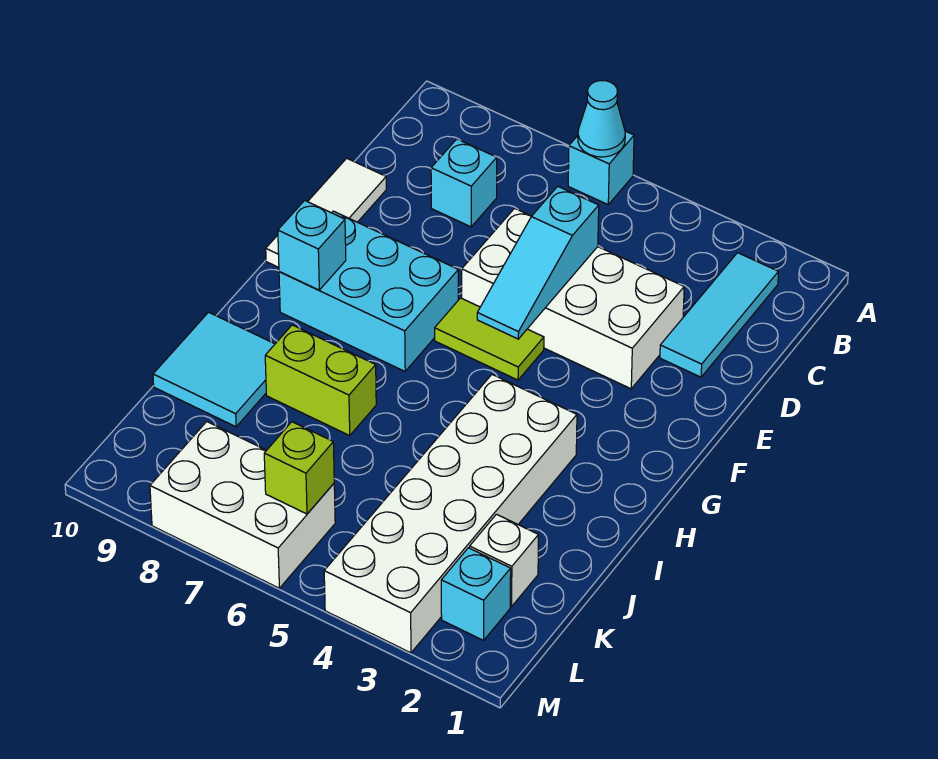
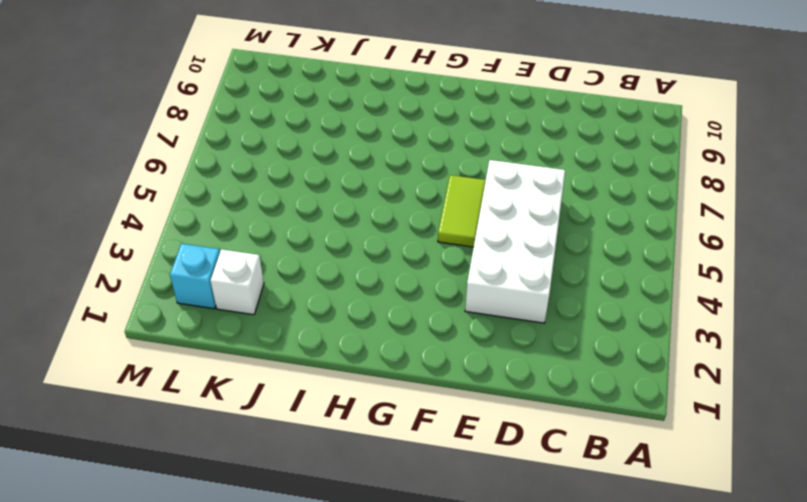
none -> cyan brick A6 level 1
none -> cyan tile B2:D2 level 1
none -> cyan brick C8 level 1

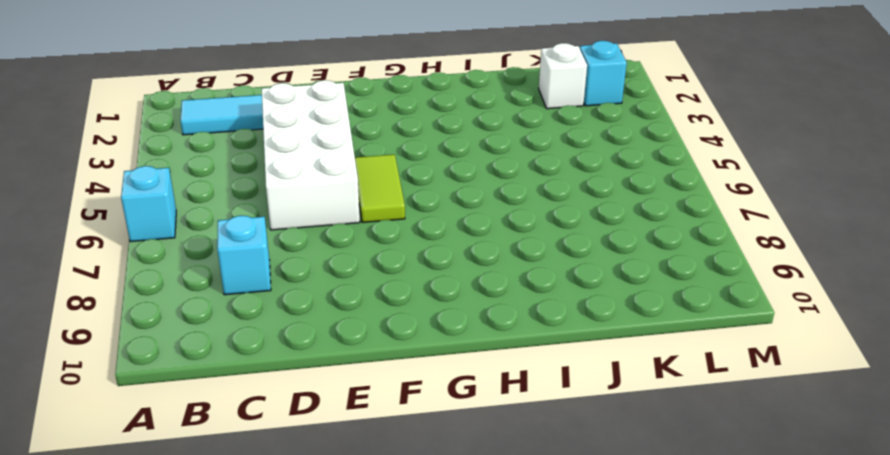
none -> white tile D10:F10 level 1
none -> cyan brick F7:G9 level 1
none -> white brick H3:M4 level 1

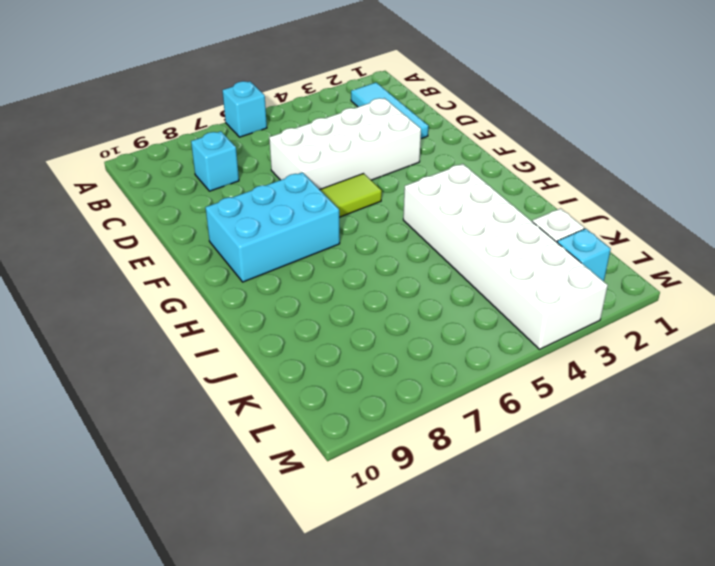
none -> white tile D10:F10 level 1
none -> lime brick I7:I8 level 1
none -> cyan tile I9:J10 level 1

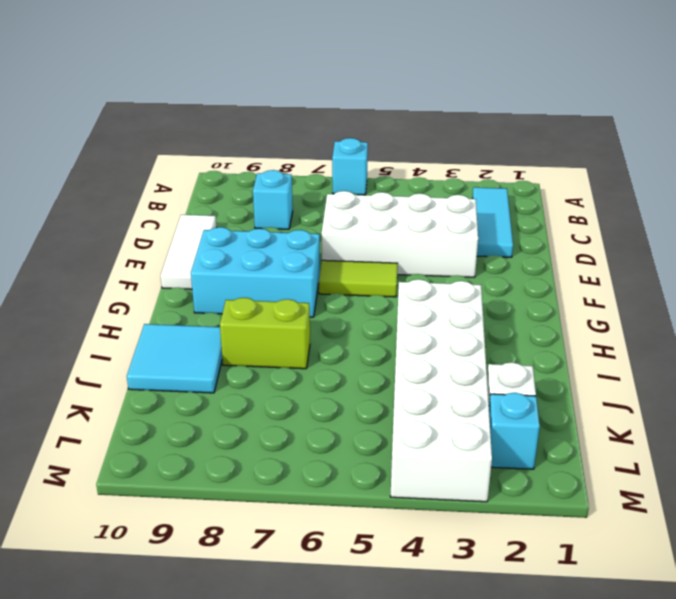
none -> white brick L6:M8 level 1
none -> cyan cone A6 level 2
none -> cyan slope D5:F5 level 2 top D

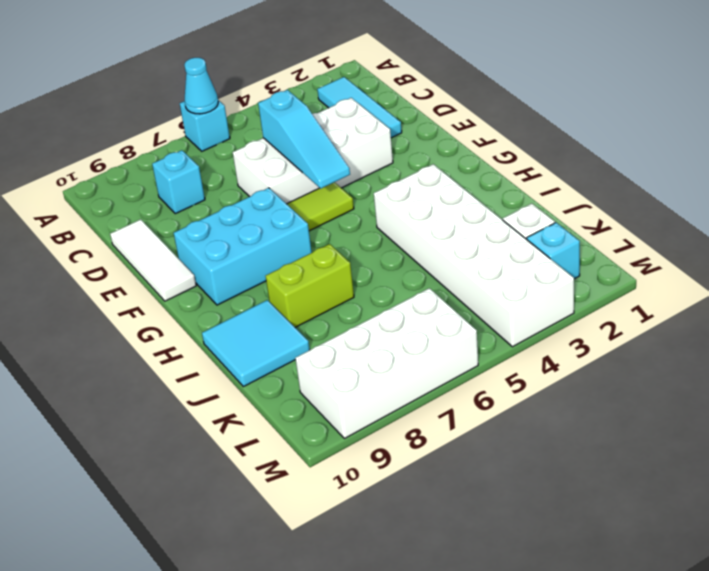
white brick L6:M9 level 1 -> white brick L6:M8 level 1
none -> cyan brick G9 level 2
none -> lime brick L6 level 2

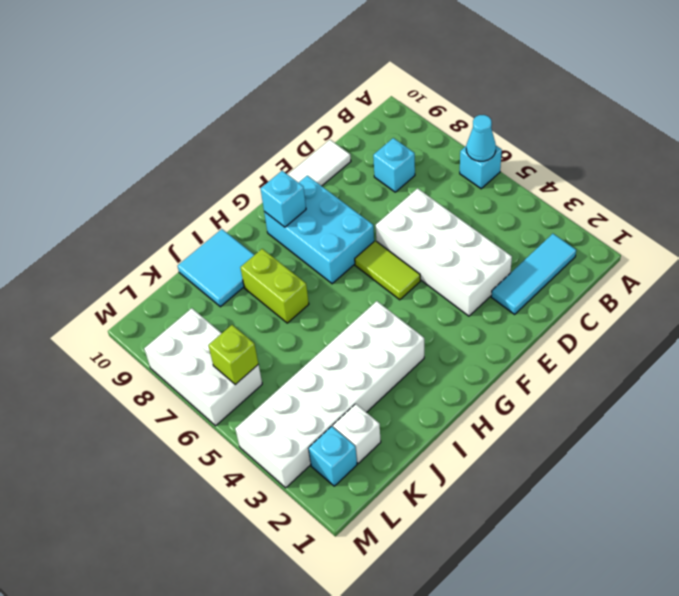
none -> cyan slope D5:F5 level 2 top D

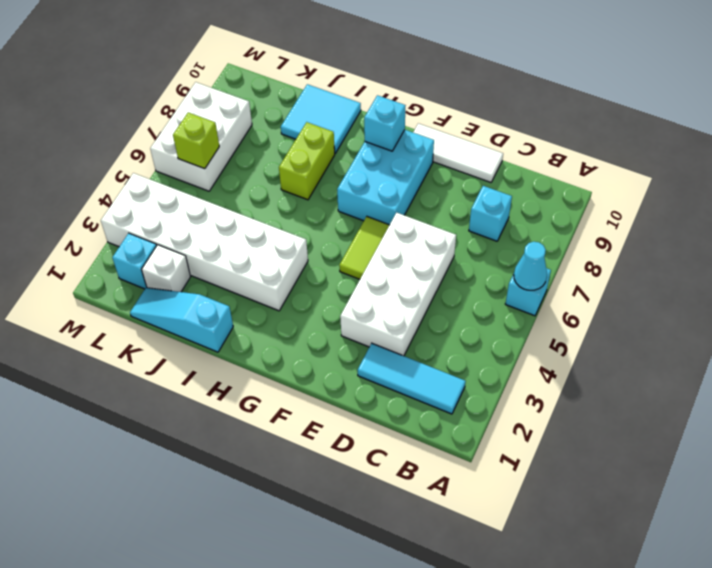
cyan slope I1:K1 level 1 top I -> cyan slope D5:F5 level 2 top D

